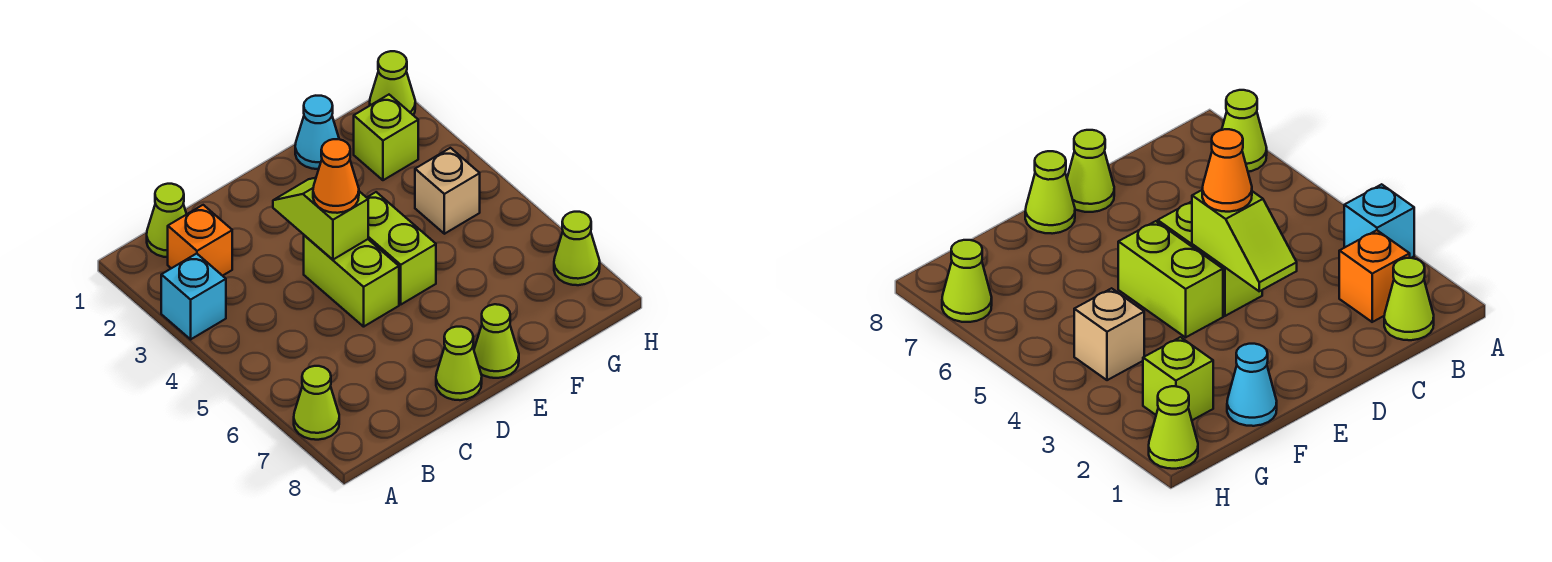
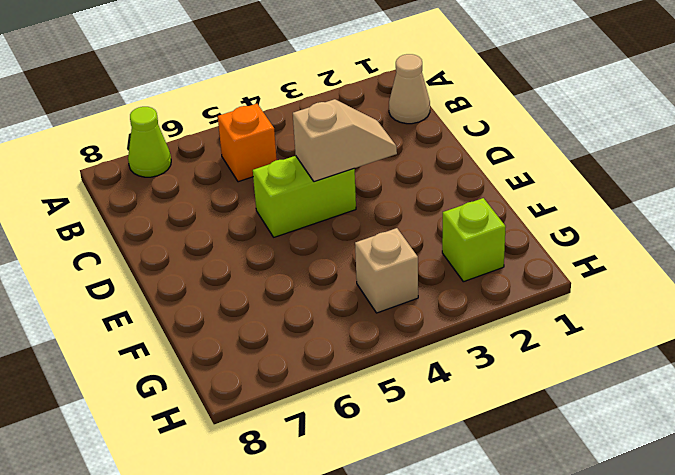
tan cone B1 level 1 -> lime cone B1 level 1
orange brick B5 level 1 -> orange brick B2 level 1
tan slope D3:D4 level 2 top 4 -> lime slope D3:D4 level 2 top 4
none -> cyan brick A3 level 1
none -> lime cone D8 level 1
none -> lime brick E4:E5 level 1

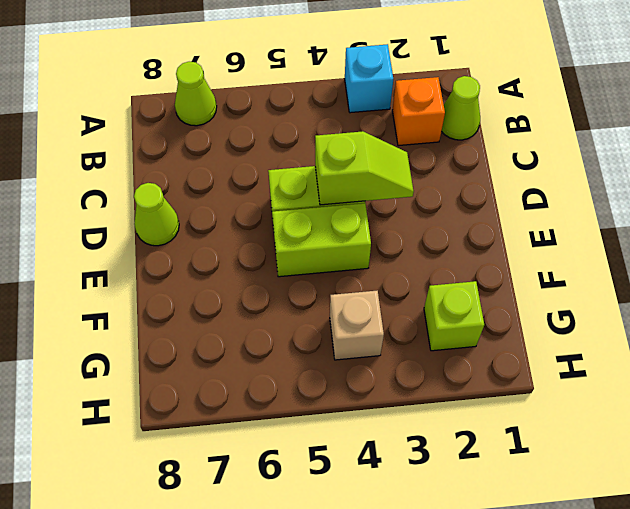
none -> lime cone E8 level 1
none -> cyan cone F1 level 1
none -> lime cone H1 level 1

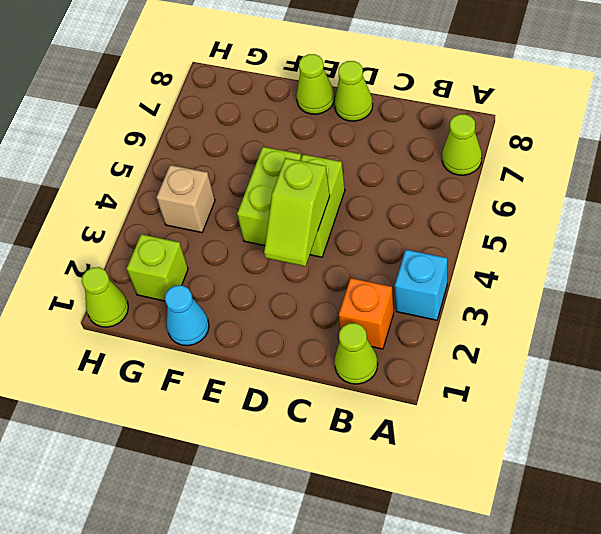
none -> lime cone H7 level 1
none -> orange cone D4 level 3

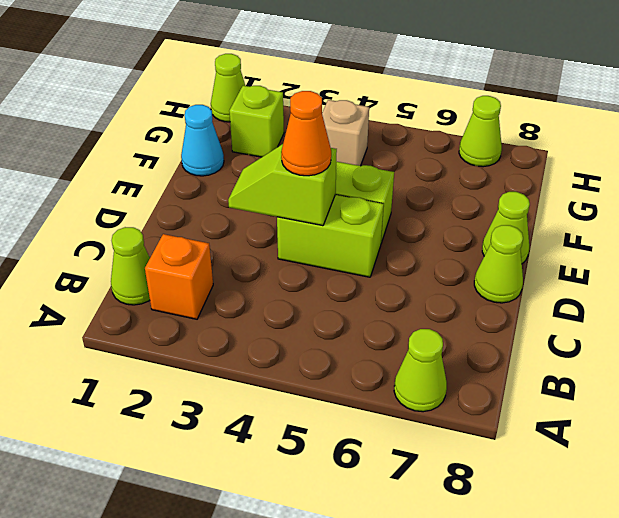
none -> cyan brick A3 level 1

